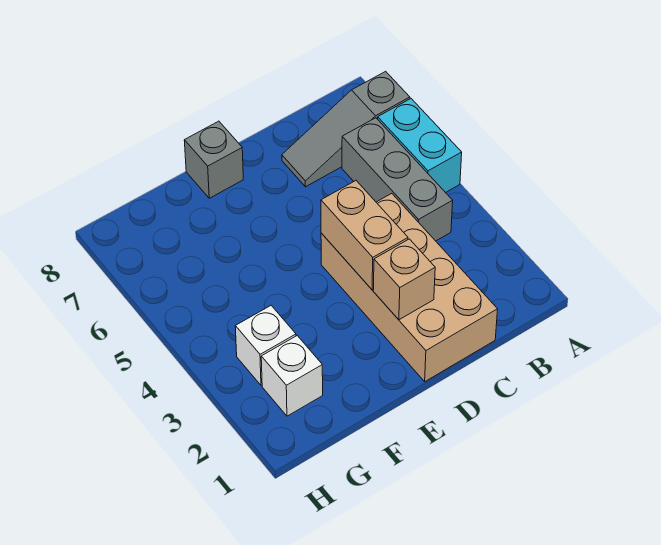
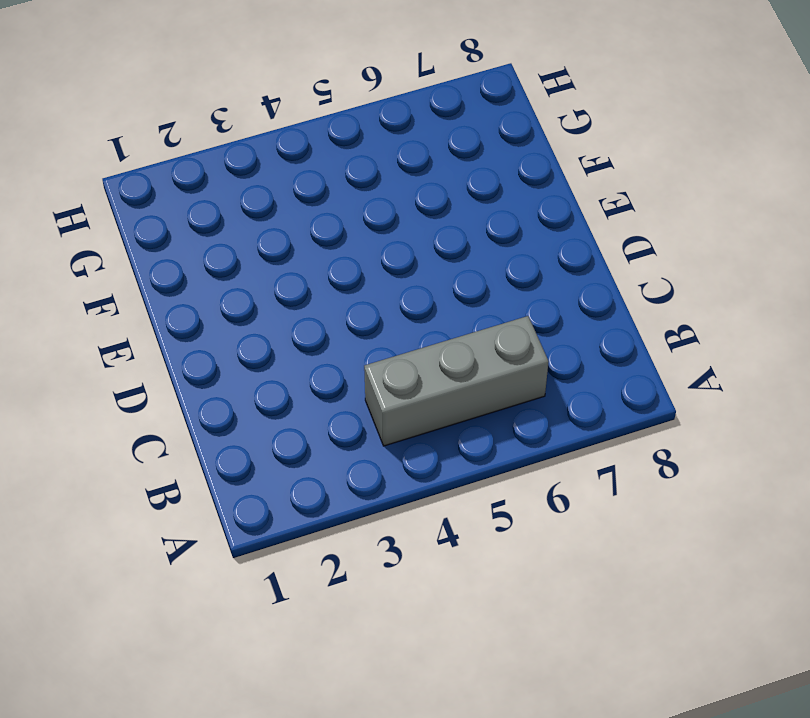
none -> cyan brick A5:A6 level 1
none -> grey slope A7:C7 level 1 top A

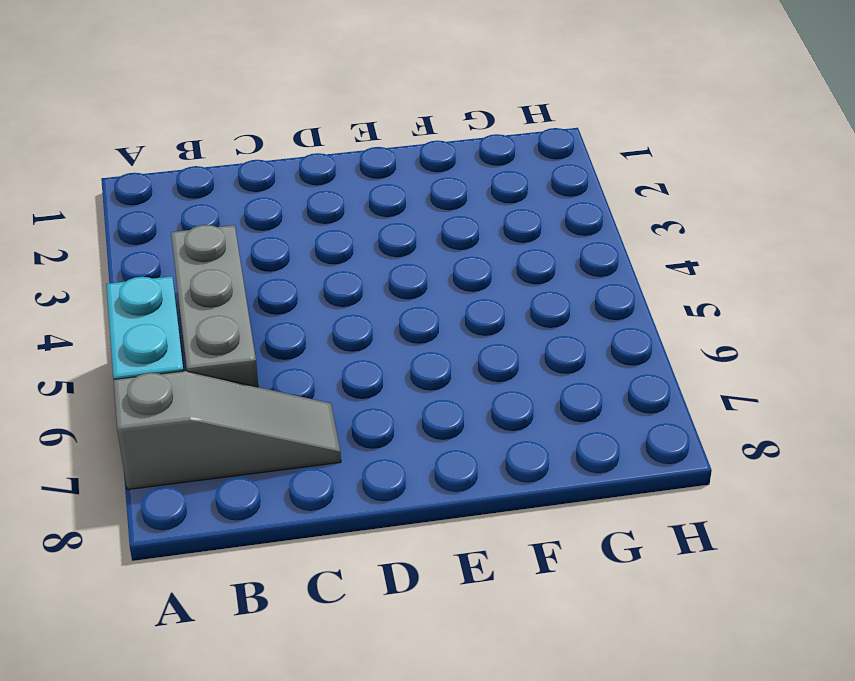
none -> tan brick C1:D4 level 1
none -> grey brick E8 level 1

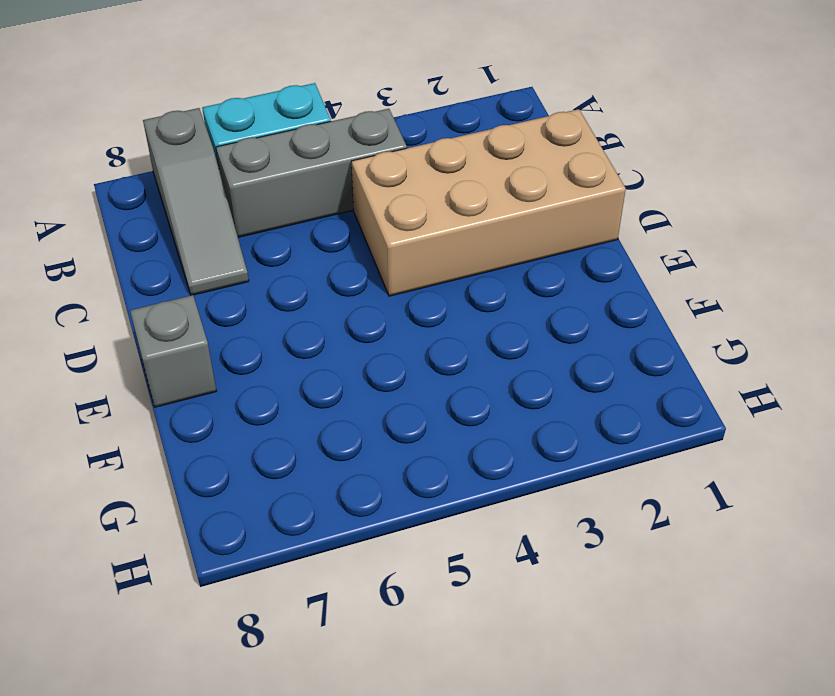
none -> white brick G2 level 1
none -> white brick G3 level 1

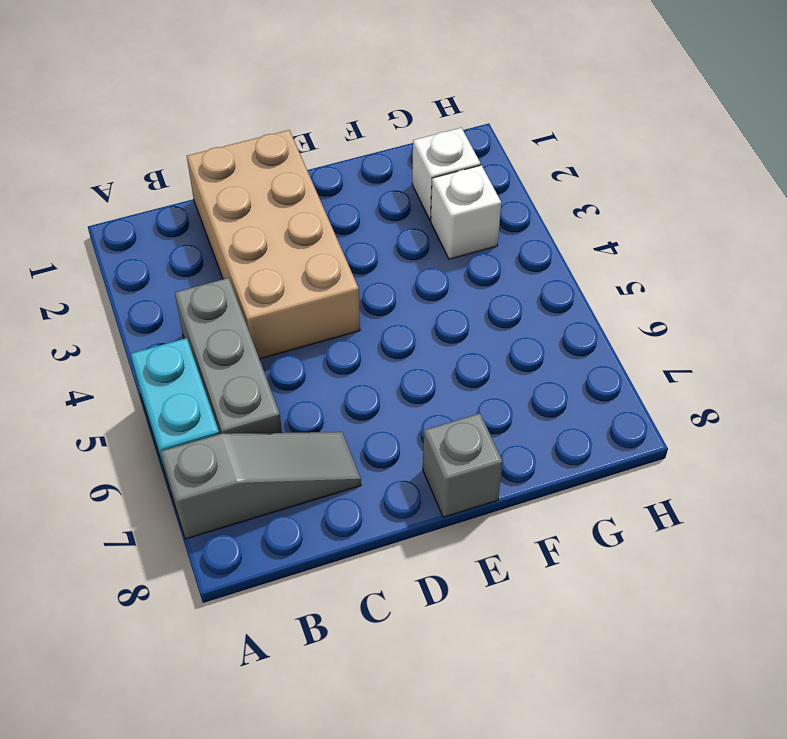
none -> tan brick D2 level 2
none -> tan brick D3:D4 level 2

